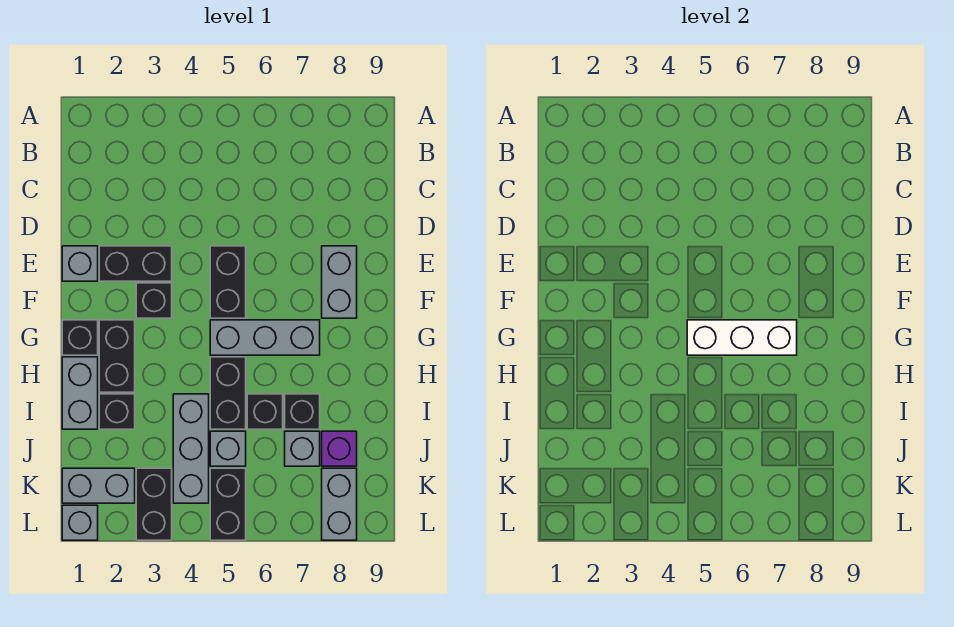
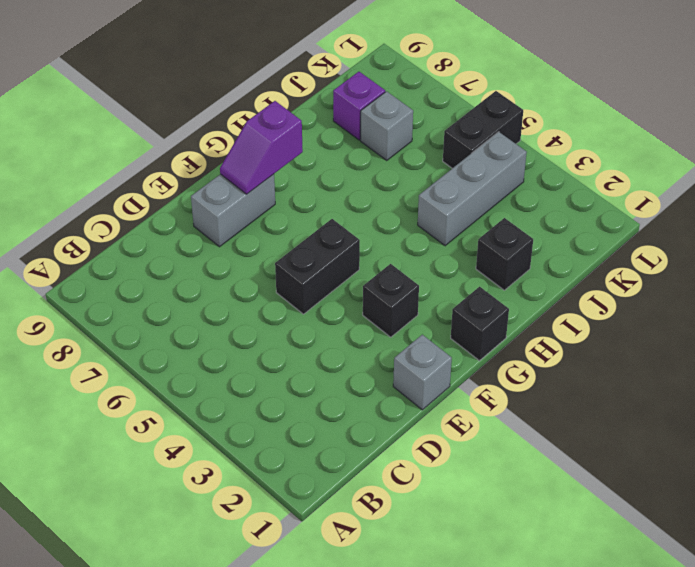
purple slope F8:G8 level 2 top G -> none
none -> black brick E2:E3 level 1
none -> black brick G2:H2 level 1
none -> grey brick G5:G7 level 1

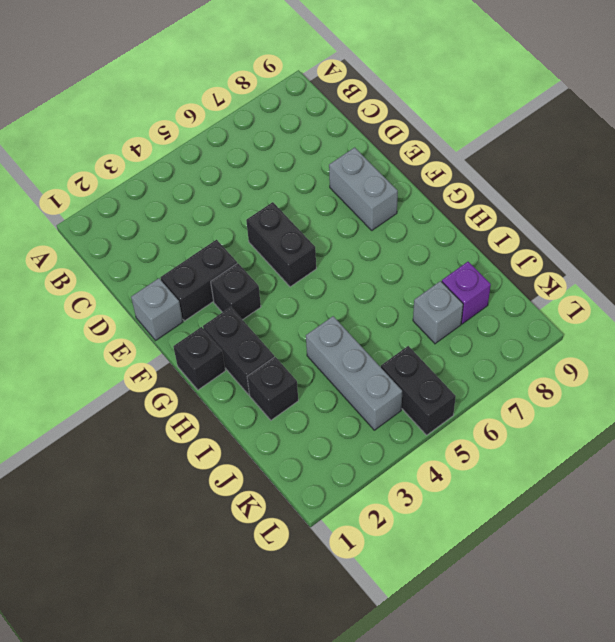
none -> grey brick G5:G7 level 1
none -> grey brick H1:I1 level 1
none -> black brick H5:I5 level 1

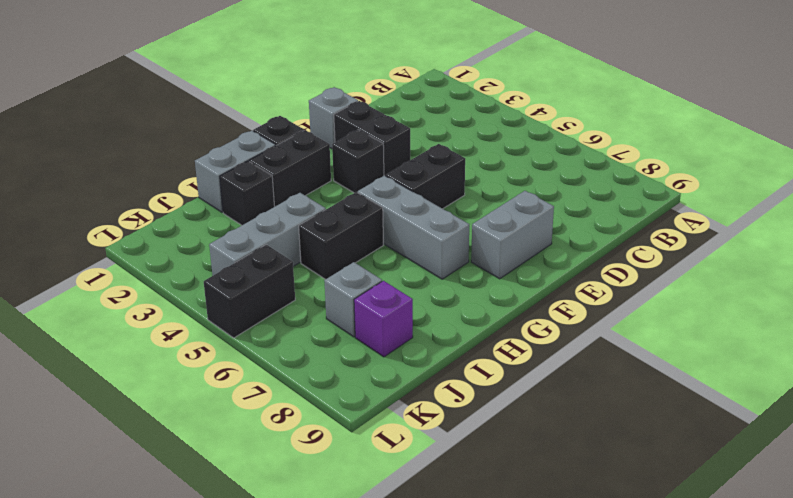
none -> black brick I6 level 1
none -> black brick I7 level 1
none -> grey brick J5 level 1

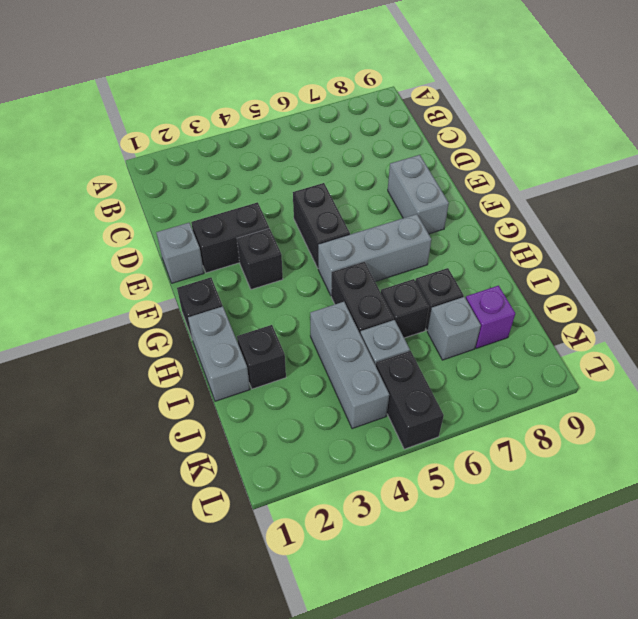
none -> black brick G2:H2 level 1
none -> grey brick K1:K2 level 1
none -> black brick K3:L3 level 1

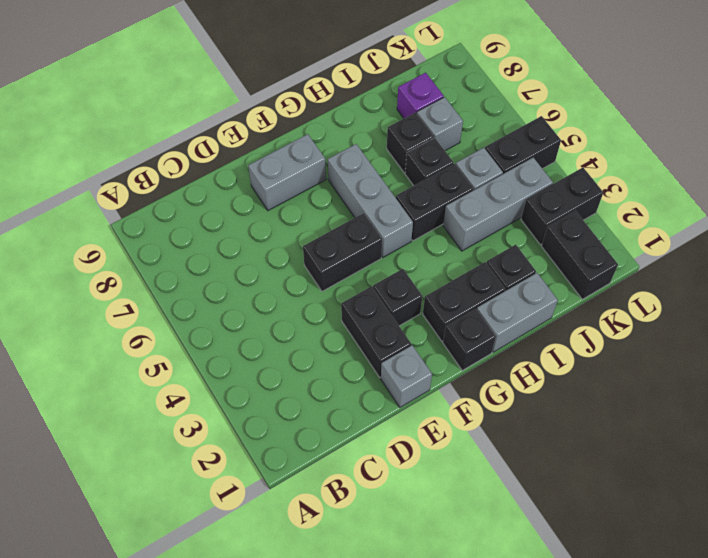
black brick K1:K2 level 1 -> grey brick K1:K2 level 1
none -> grey brick K8:L8 level 1
none -> grey brick L1 level 1
none -> white brick G5:G7 level 2

